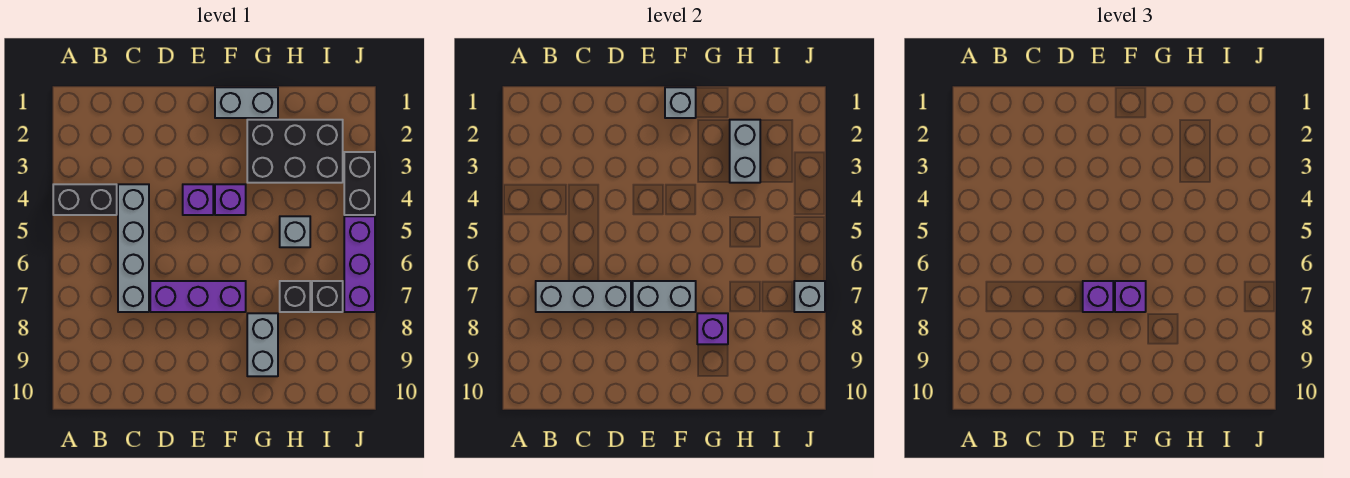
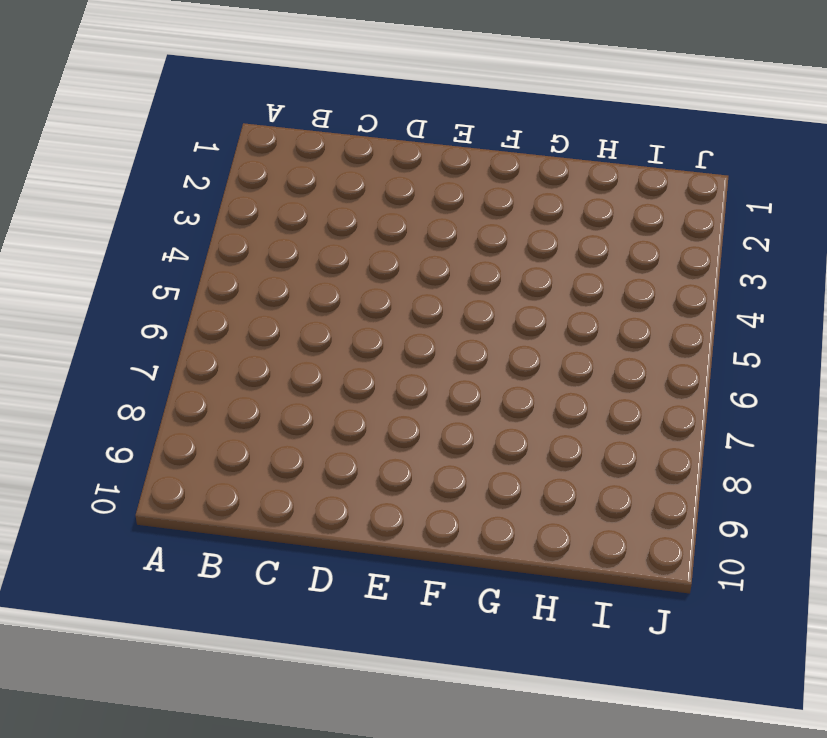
none -> black brick A4:B4 level 1
none -> grey brick C4:C7 level 1
none -> purple brick D7:F7 level 1

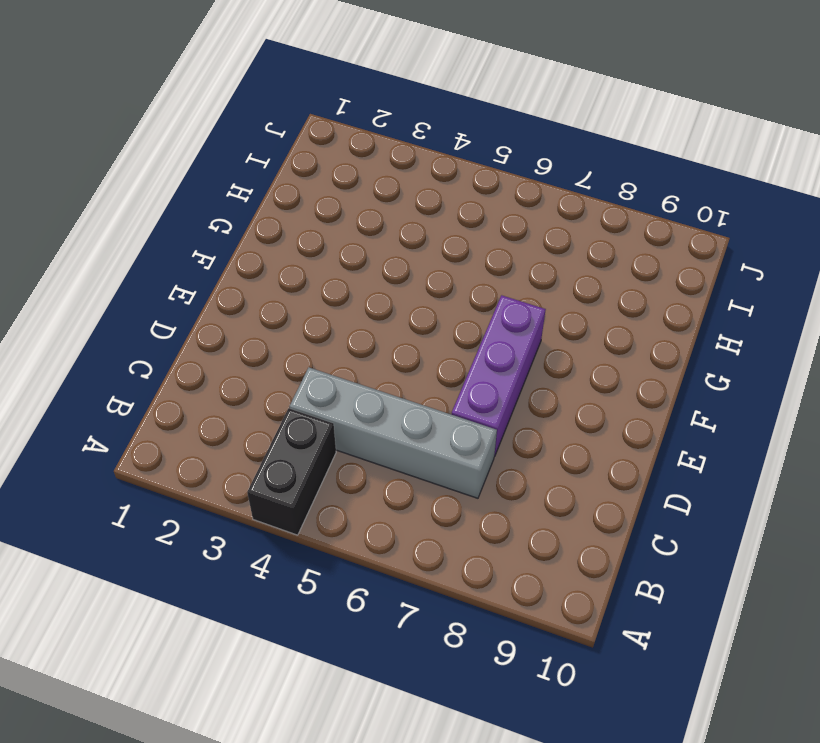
none -> purple brick E4 level 1
none -> grey brick F1:G1 level 1
none -> purple brick F4 level 1

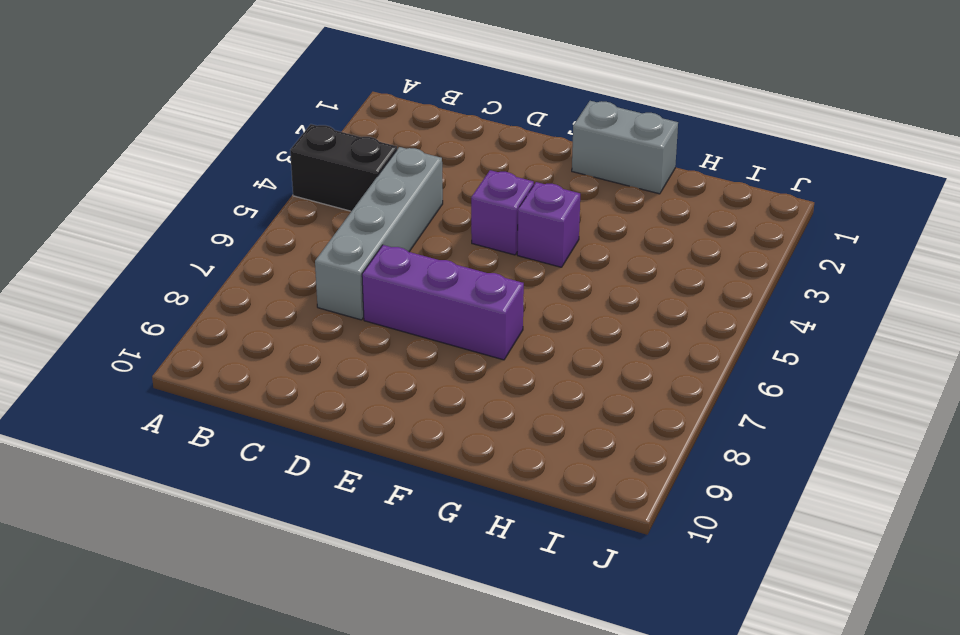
none -> black brick G2:I3 level 1
none -> grey brick G8:G9 level 1
none -> grey brick H5 level 1

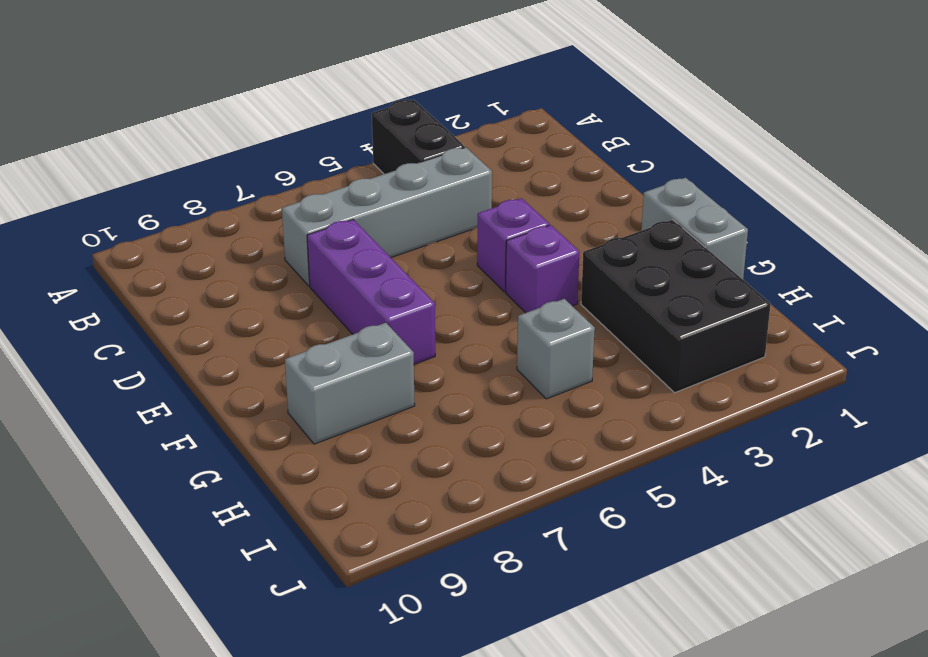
none -> black brick H7 level 1
none -> black brick I7 level 1
none -> black brick J3:J4 level 1

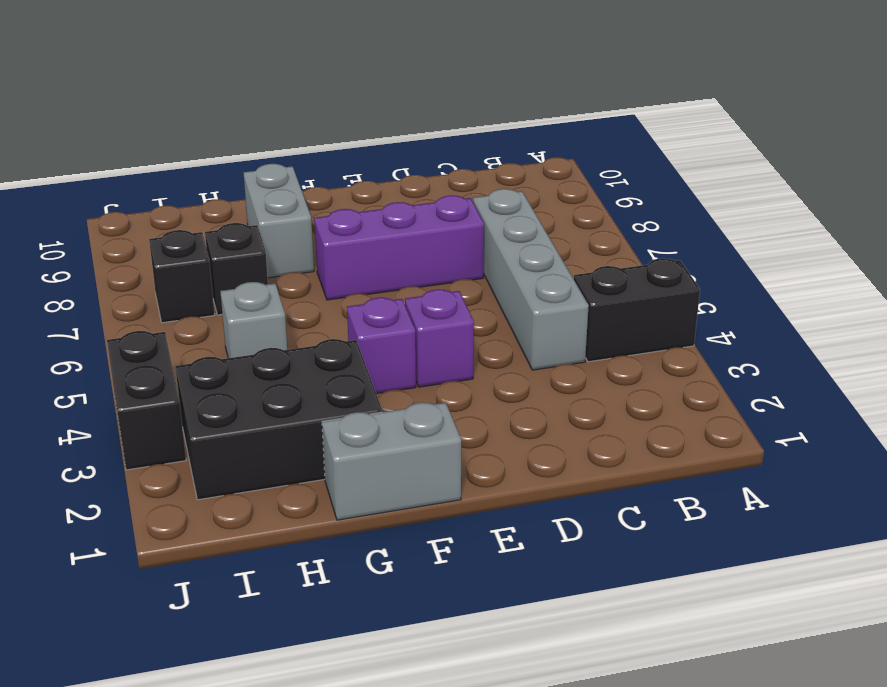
none -> purple brick J5:J7 level 1
none -> grey brick B7:D7 level 2
none -> grey brick E7:F7 level 2

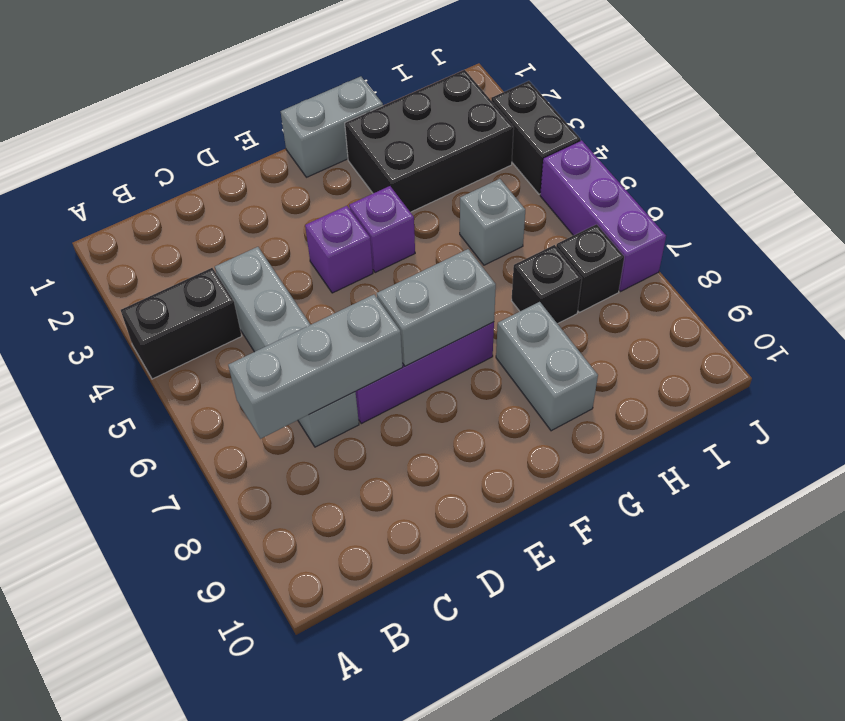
none -> grey brick F1 level 2
none -> purple brick G8 level 2
none -> grey brick H2:H3 level 2

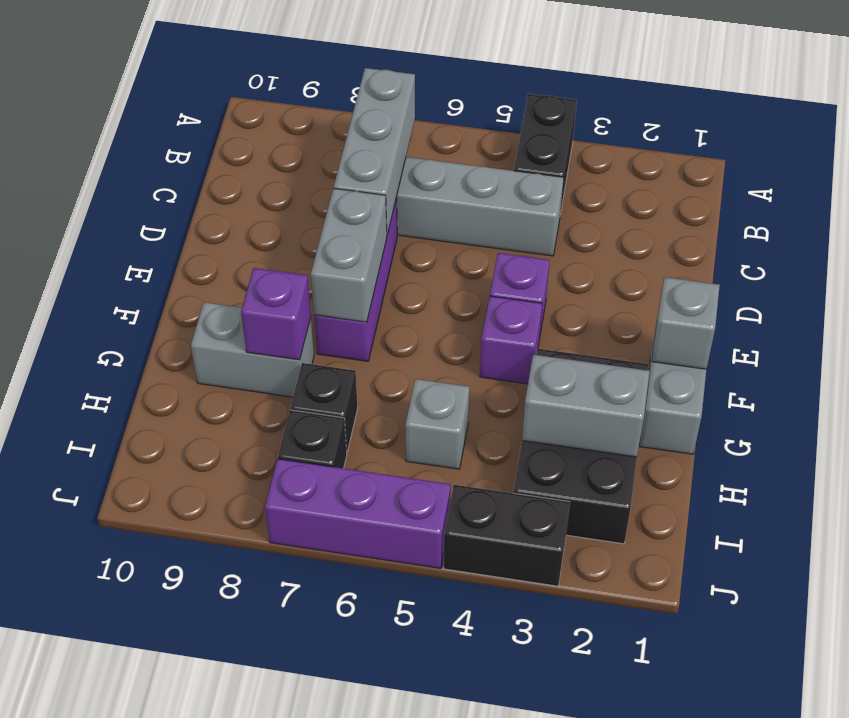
none -> grey brick J7 level 2
none -> purple brick E7 level 3
none -> purple brick F7 level 3

